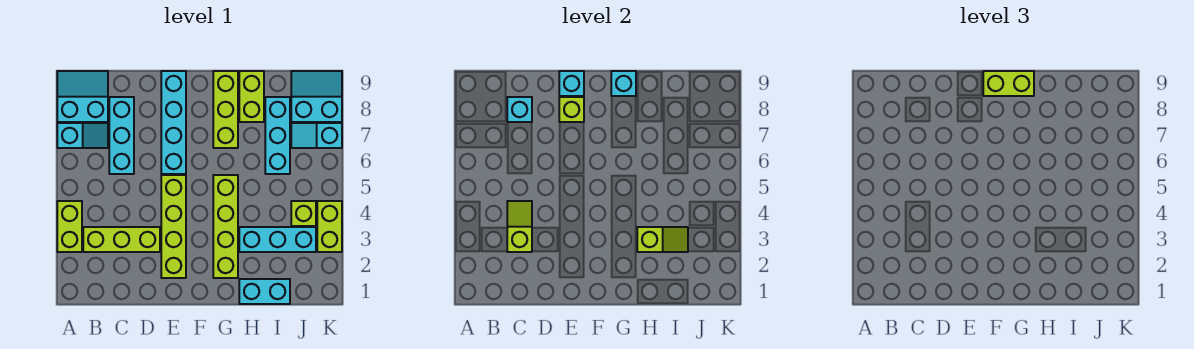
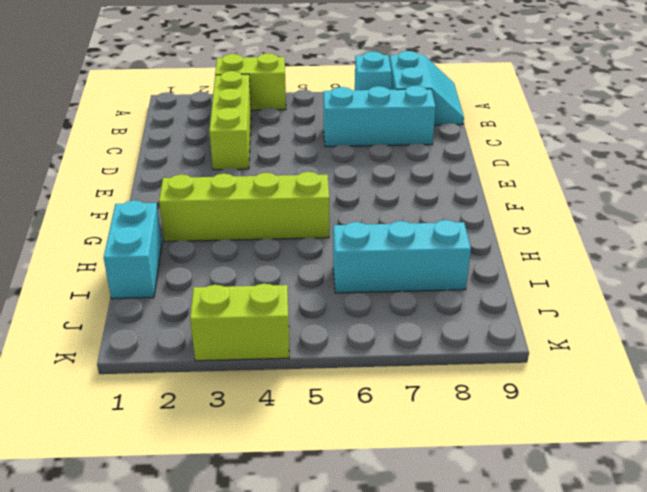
none -> lime brick E2:E5 level 1
none -> cyan brick E6:E9 level 1
none -> lime brick G7:G9 level 1

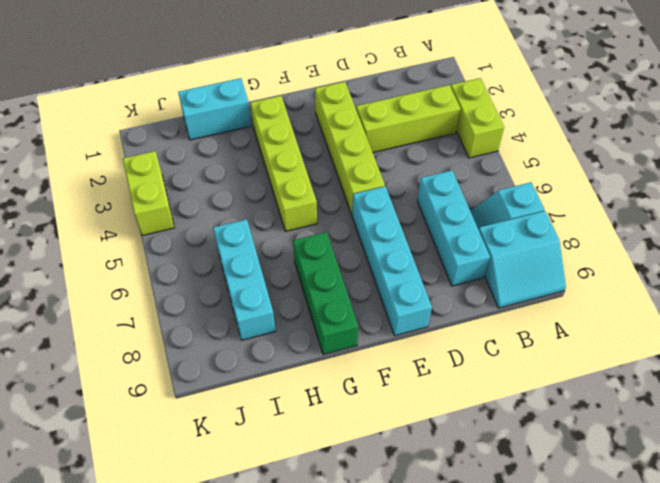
green brick G7:G9 level 1 -> lime brick G7:G9 level 1
none -> cyan brick H3:J3 level 1
none -> lime brick H8:H9 level 1
none -> lime brick J4 level 1

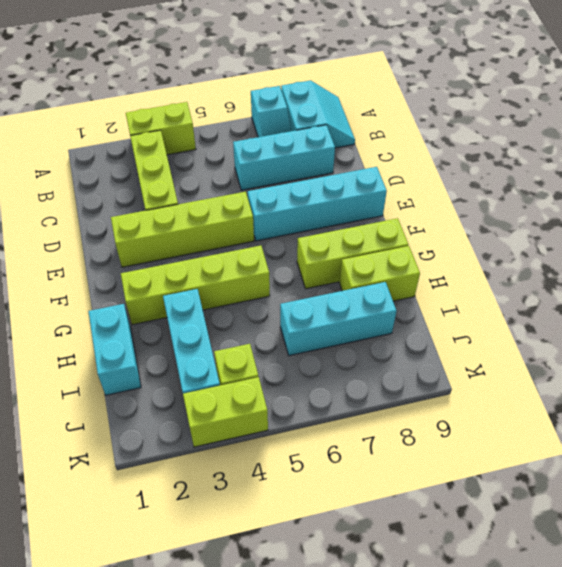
none -> cyan slope J7:K7 level 1 top K
none -> cyan slope J8:K9 level 1 top 8
none -> lime slope C3:C4 level 2 top 3

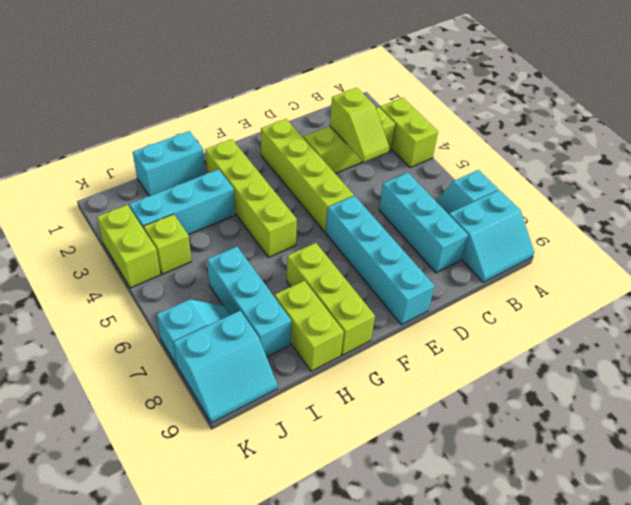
none -> cyan brick C8 level 2
none -> lime brick E8 level 2
none -> cyan brick E9 level 2

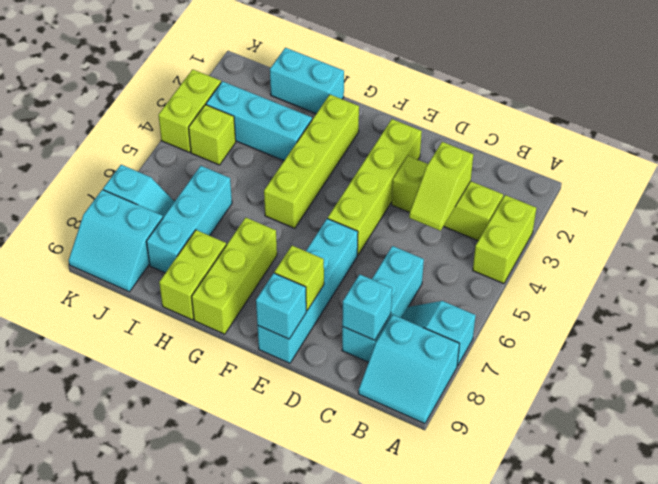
none -> cyan brick G9 level 2
none -> lime slope H3:I3 level 2 top H
none -> lime brick F9:G9 level 3

